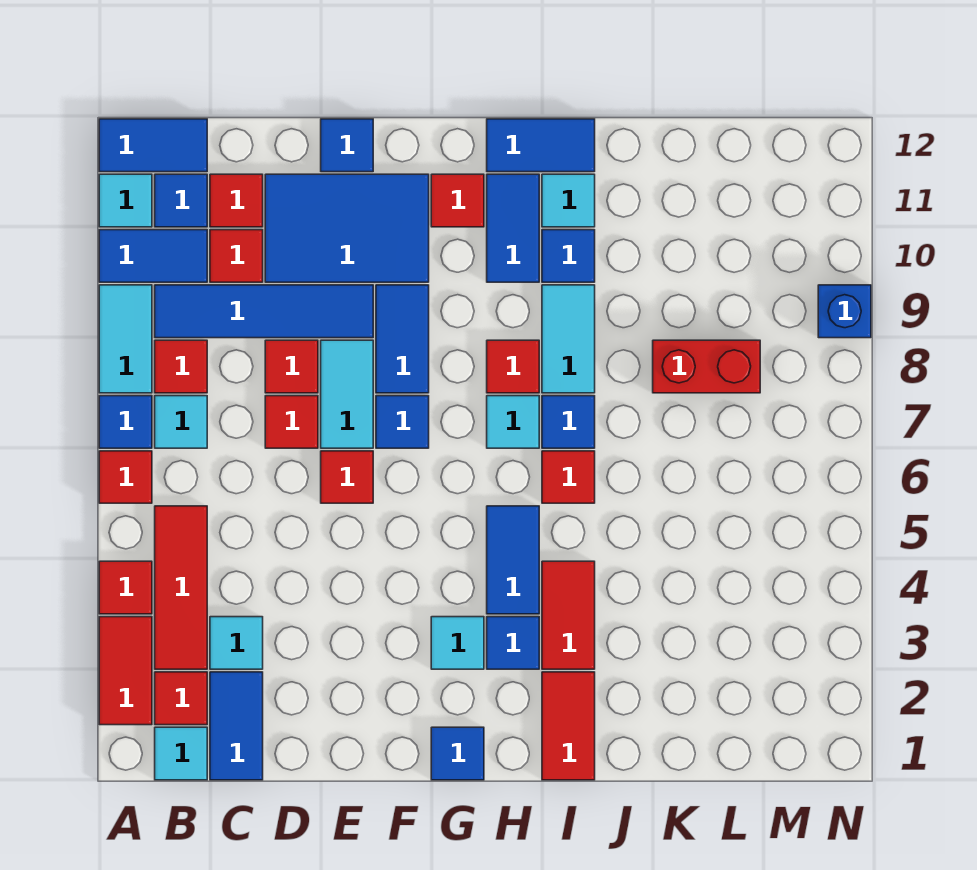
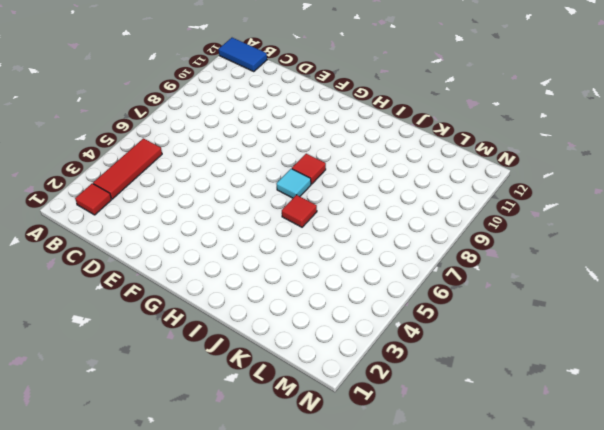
none -> red tile A2:A3 level 1
none -> red tile A4 level 1
none -> red tile A6 level 1
none -> blue tile A7 level 1

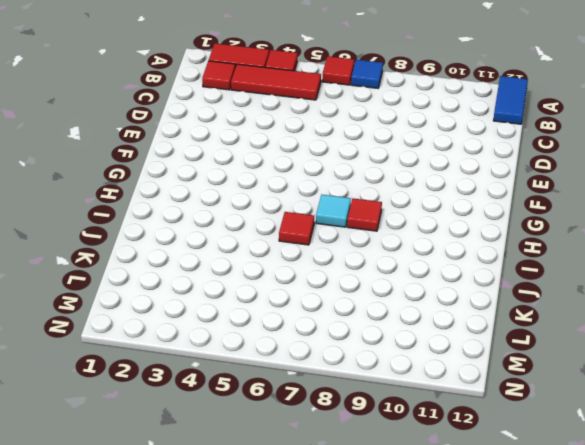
none -> cyan tile A8:A9 level 1
none -> blue tile A10:B10 level 1
none -> cyan tile A11 level 1
none -> cyan tile B1 level 1

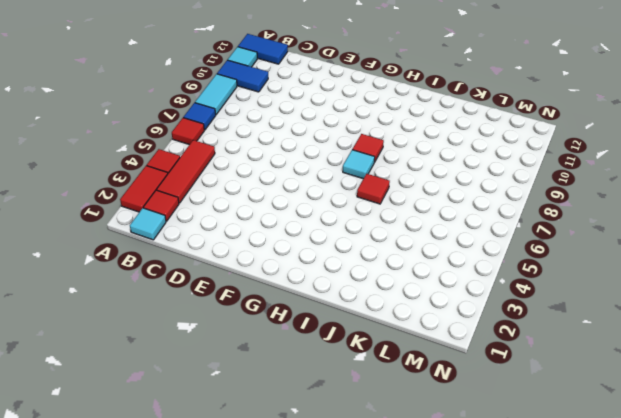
none -> cyan tile B7 level 1
none -> red tile B8 level 1
none -> blue tile B9:E9 level 1
none -> blue tile B11 level 1

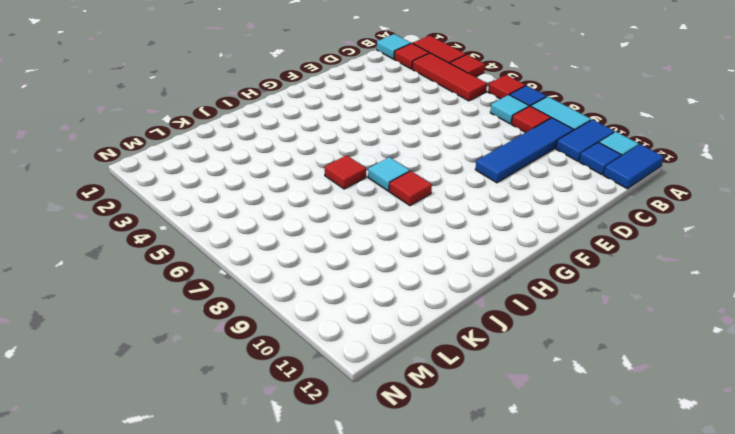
none -> blue tile C1:C2 level 1
none -> cyan tile C3 level 1
none -> red tile C10 level 1
none -> red tile C11 level 1

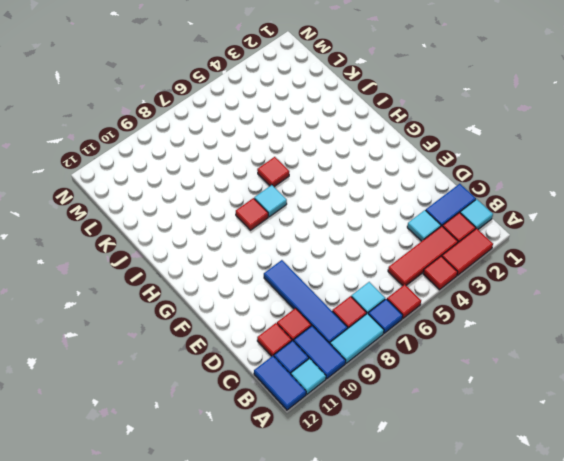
none -> red tile D7 level 1
none -> red tile D8 level 1
none -> blue tile D10:F11 level 1
none -> red tile E6 level 1

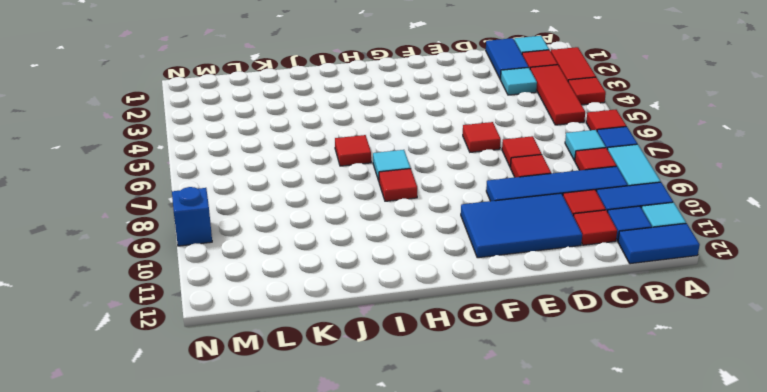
none -> cyan tile E7:E8 level 1
none -> blue tile E12 level 1
none -> blue tile F7 level 1
none -> blue tile F8:F9 level 1

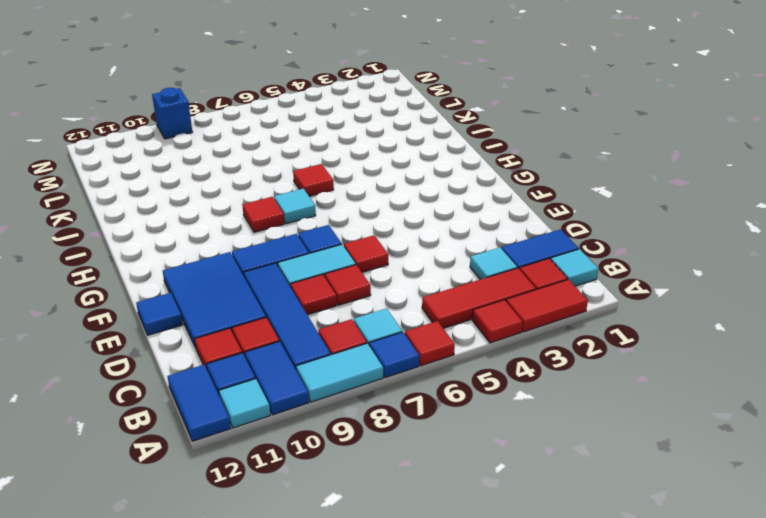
none -> blue tile G1 level 1
none -> cyan tile G3 level 1
none -> red tile G11 level 1
none -> blue tile H3 level 1

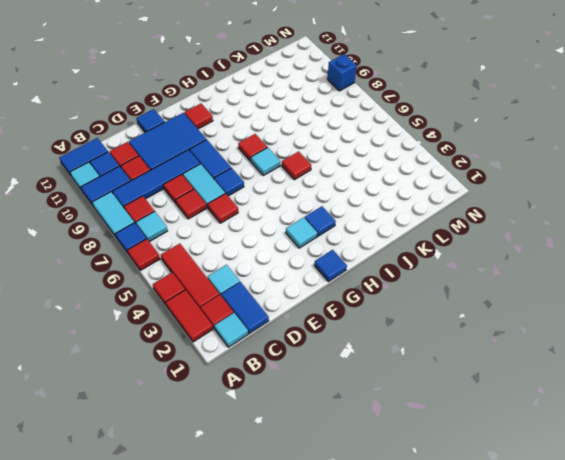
none -> blue tile H4:H5 level 1
none -> blue tile H10:H11 level 1
none -> blue tile H12:I12 level 1
none -> red tile I1:I2 level 1

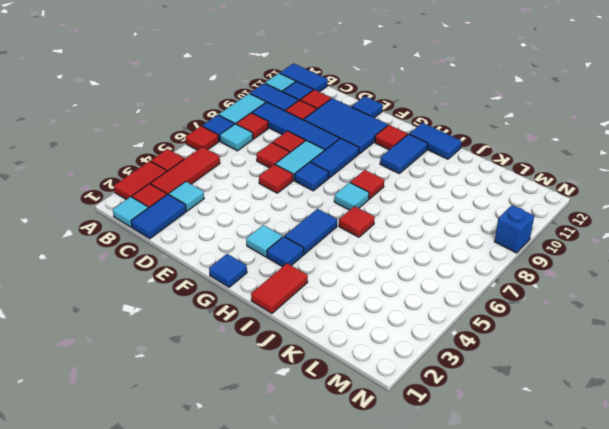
none -> red tile I3:I4 level 1
none -> blue tile I7 level 1
none -> cyan tile I8:I9 level 1
none -> blue tile I10 level 1

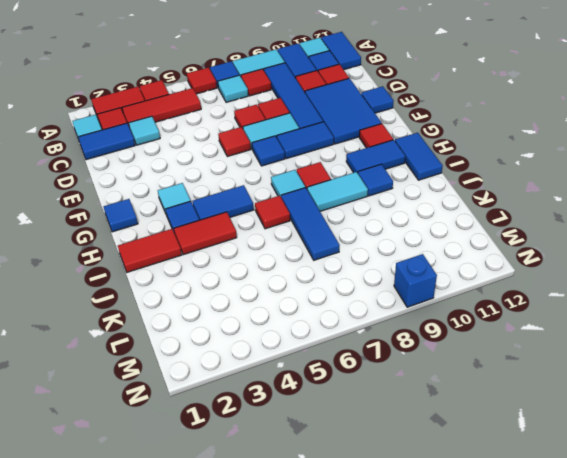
blue tile I7:K7 level 1 -> blue tile I7 level 1
none -> cyan tile I11 level 1
none -> red brick K8:L8 level 1

